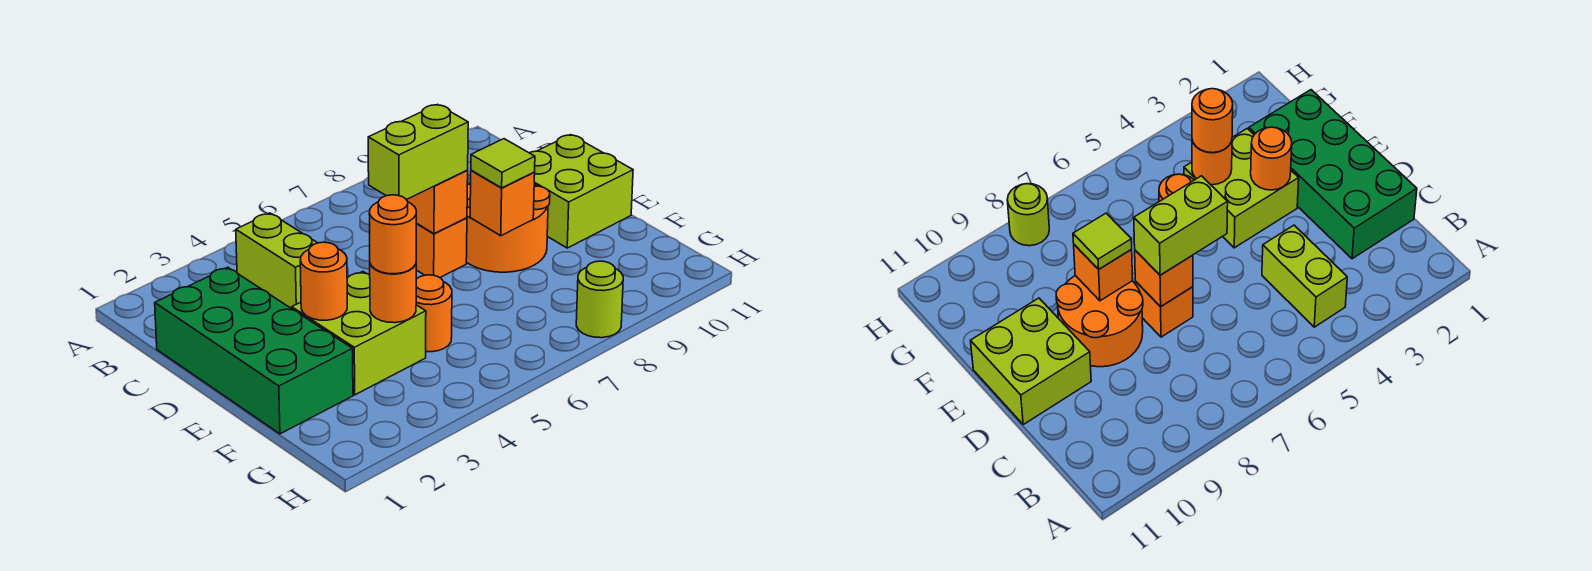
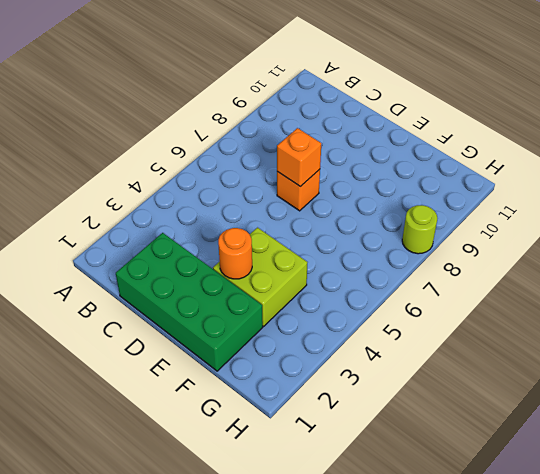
none -> lime brick B4:C4 level 1
none -> orange round brick D8:E9 level 1
none -> lime brick D10:E11 level 1

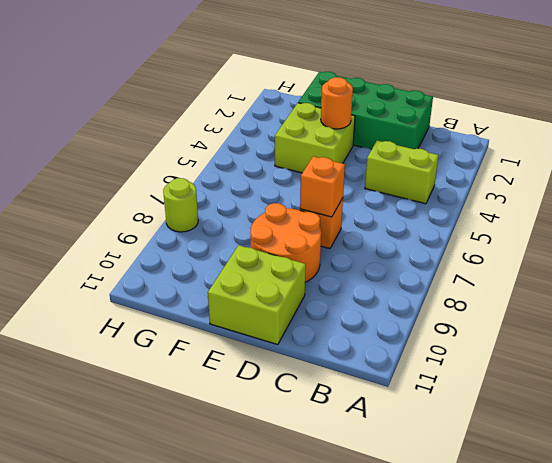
none -> orange round brick F5 level 1
none -> orange brick E8 level 2
none -> orange round brick F4 level 2

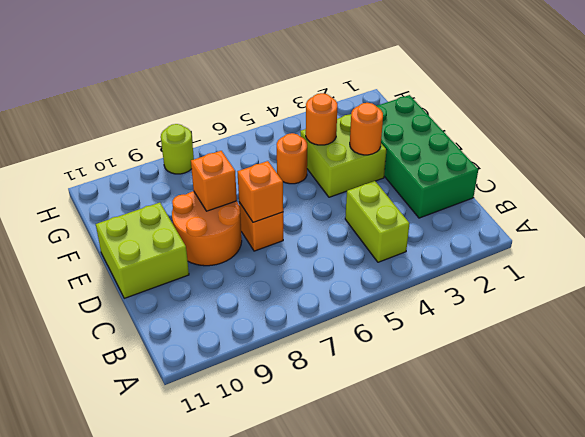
none -> lime brick D6:D7 level 3
none -> lime tile E8 level 3
none -> orange round brick F4 level 3

